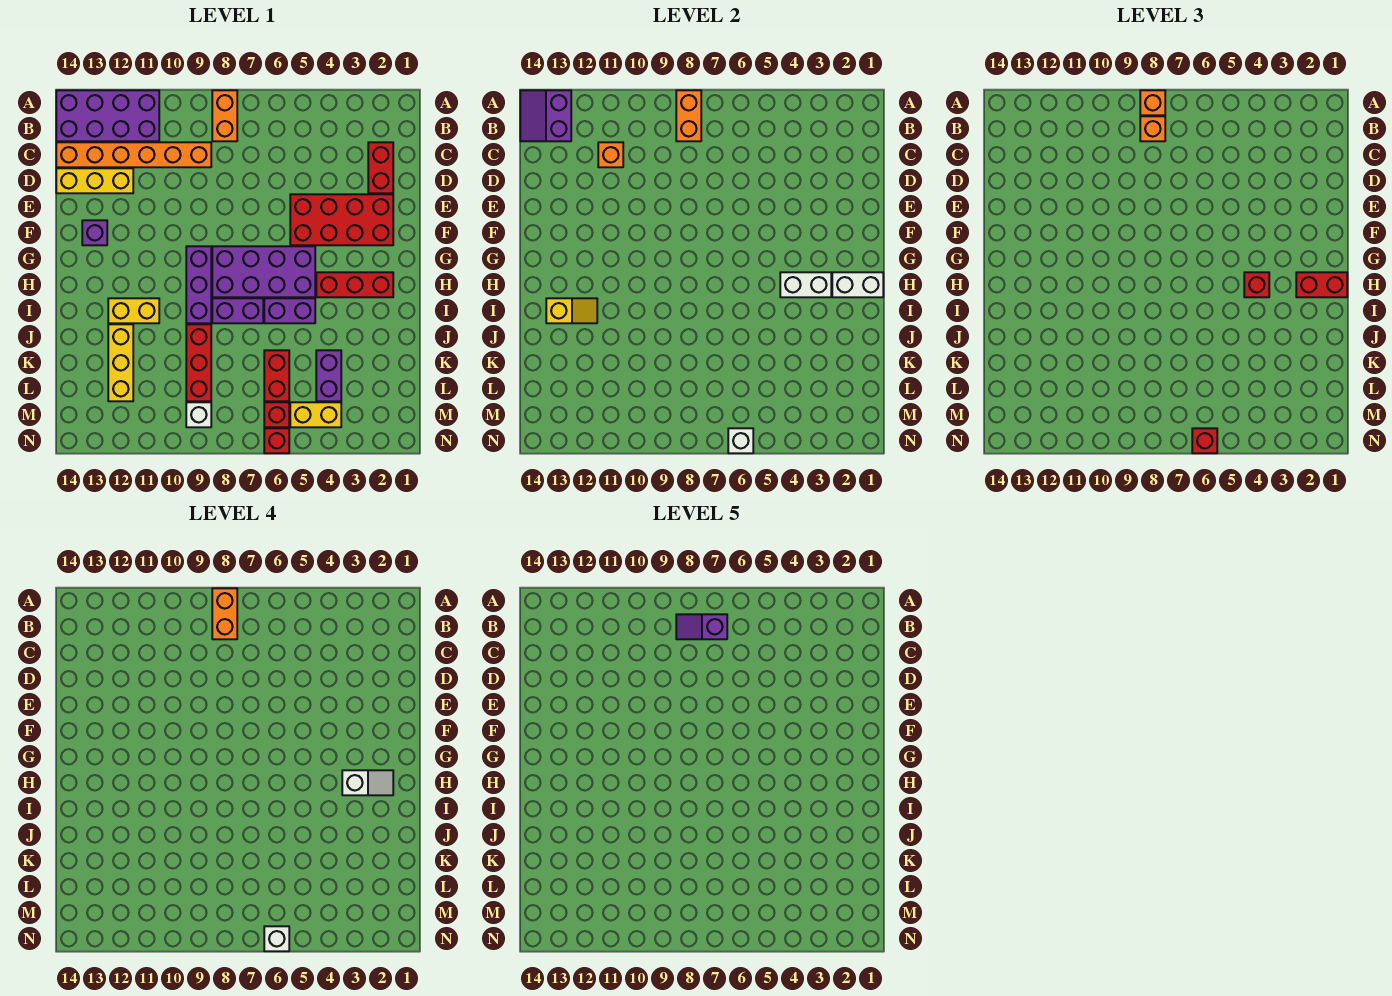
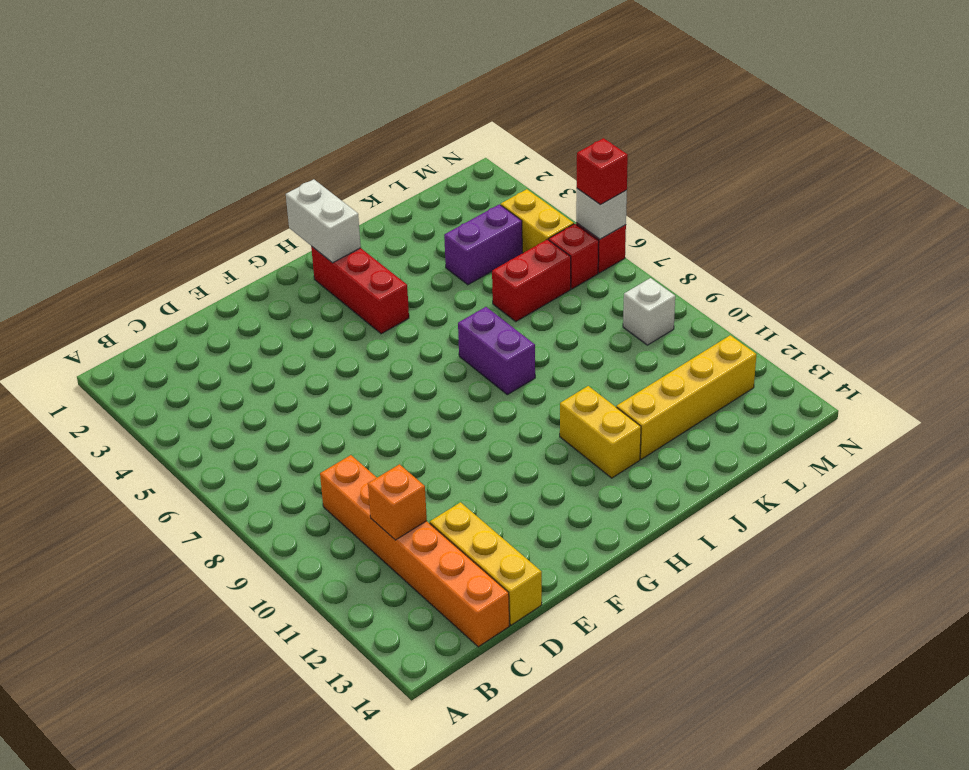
yellow brick J12:M12 level 1 -> yellow brick J12:L12 level 1
none -> orange brick A8:B8 level 1
none -> purple brick A11:B14 level 1
none -> red brick C2:D2 level 1
none -> red brick E2:F5 level 1

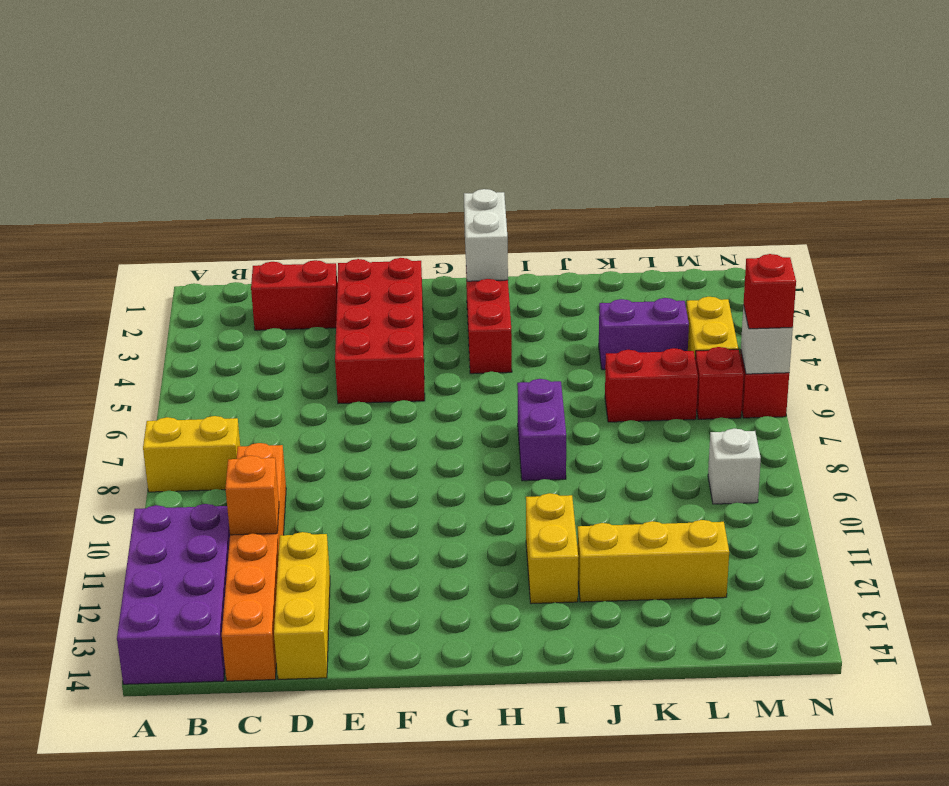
yellow brick A8:B8 level 1 -> orange brick A8:B8 level 1
none -> purple brick F13 level 1
none -> purple brick G5:H8 level 1
none -> purple brick G9:I9 level 1
none -> purple brick I5:I6 level 1

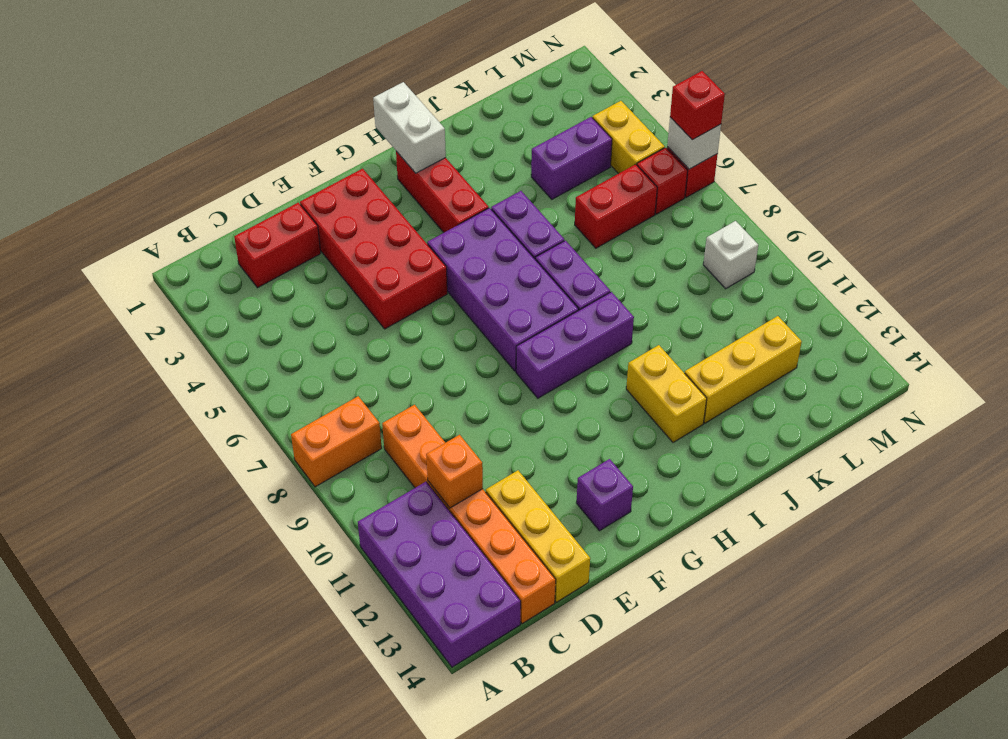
none -> red brick J9:L9 level 1
none -> orange brick A8:B8 level 2
none -> purple slope A13:B14 level 2 top 13
none -> white brick H3:H4 level 2

